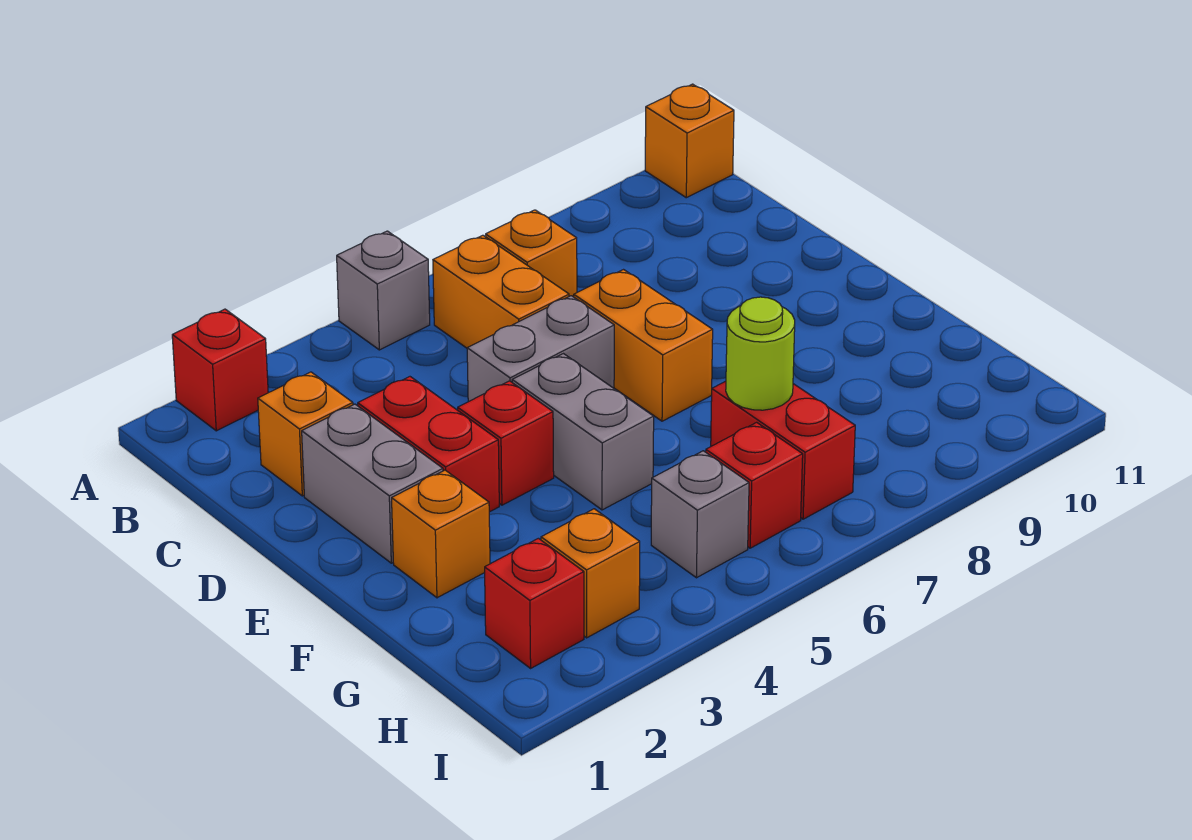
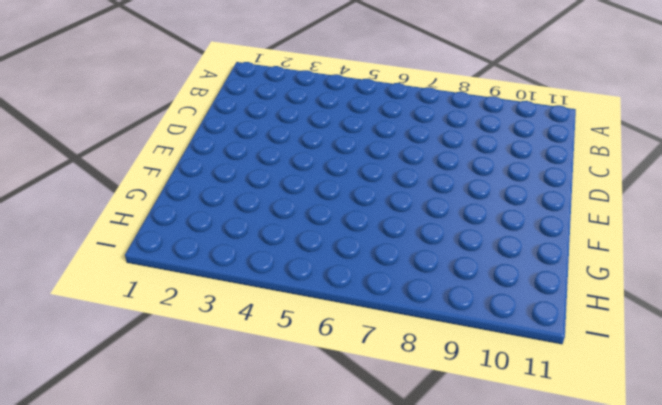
none -> red brick A2 level 1
none -> grey brick A5 level 1
none -> orange brick A11 level 1

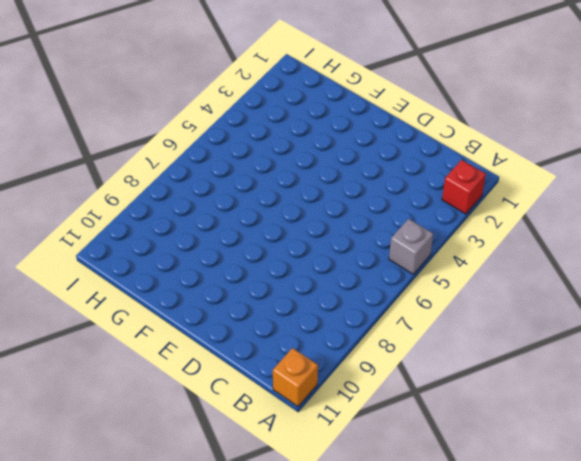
none -> orange brick B6:C6 level 1
none -> orange brick B7 level 1
none -> orange brick C2 level 1

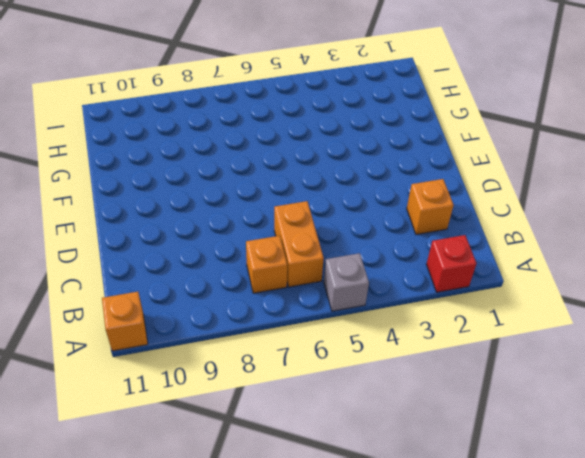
none -> grey brick D2:E2 level 1
none -> red brick D3:E3 level 1
none -> grey brick D5:D6 level 1

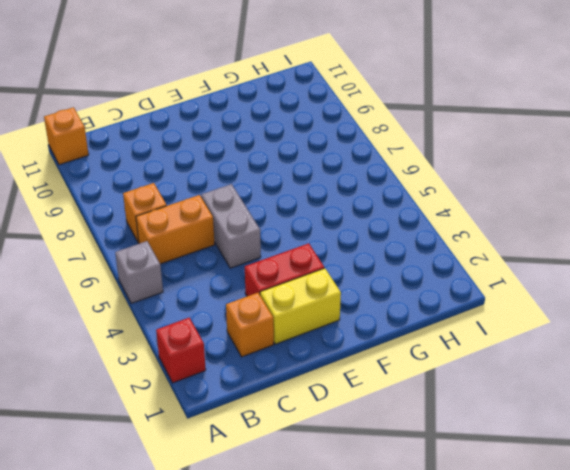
yellow brick D2:E2 level 1 -> grey brick D2:E2 level 1
none -> orange brick D7:E7 level 1
none -> red brick E4 level 1
none -> grey brick E5:F5 level 1

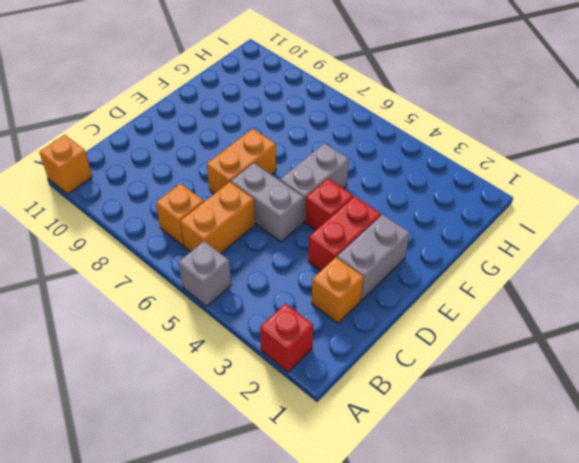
none -> orange brick F2 level 1
none -> red brick G7:H7 level 1
none -> red brick H2 level 1

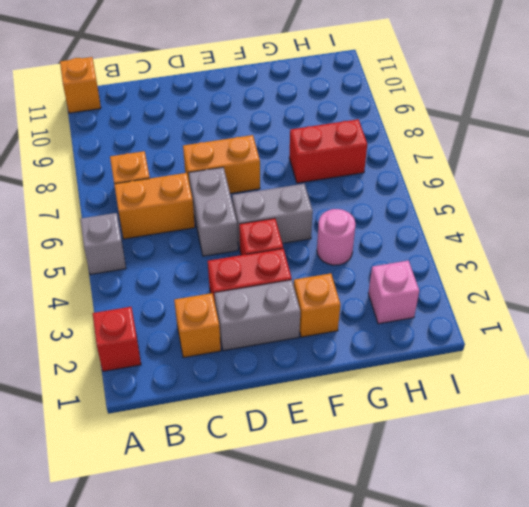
pink round brick G4 level 1 -> none
pink brick H2 level 1 -> red brick H2 level 1
none -> orange brick H3 level 1
none -> grey brick H5 level 1
none -> red brick H6 level 1

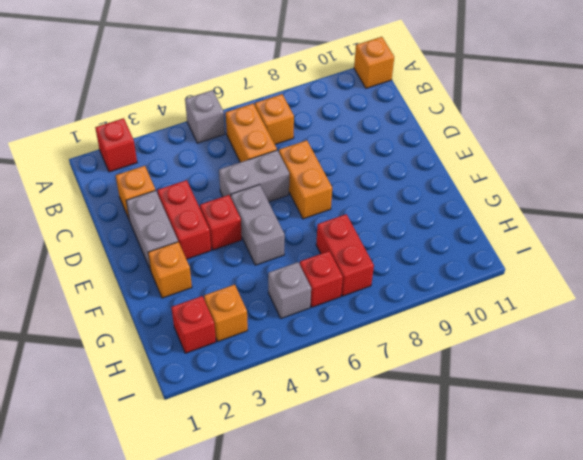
none -> lime round brick G7 level 2

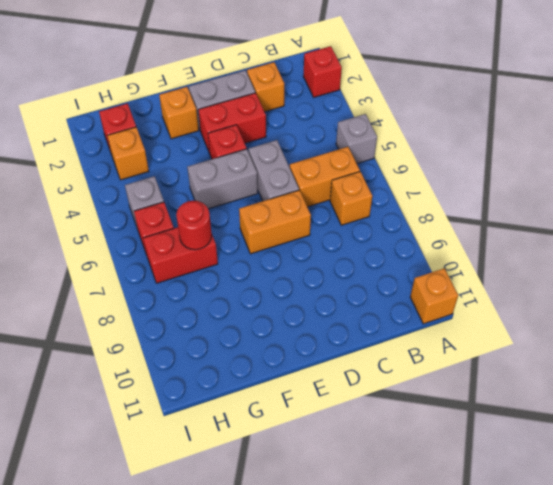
red round brick G7 level 2 -> lime round brick G7 level 2

